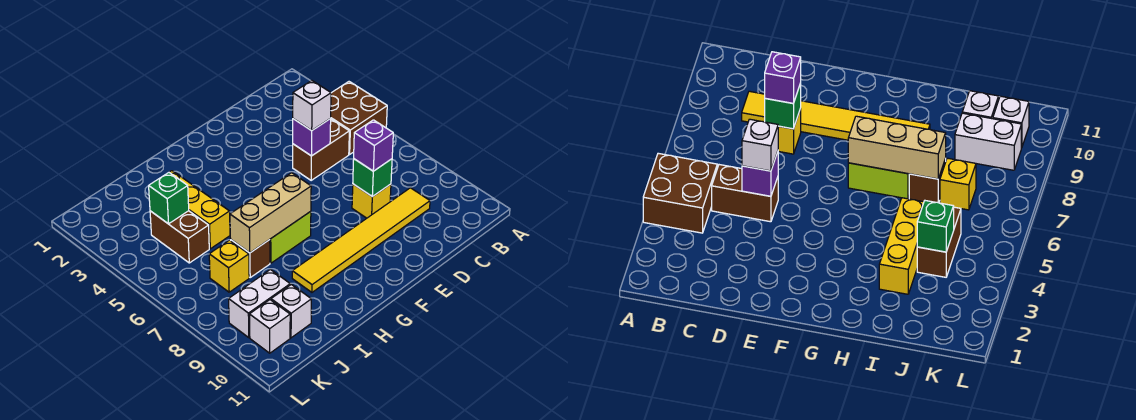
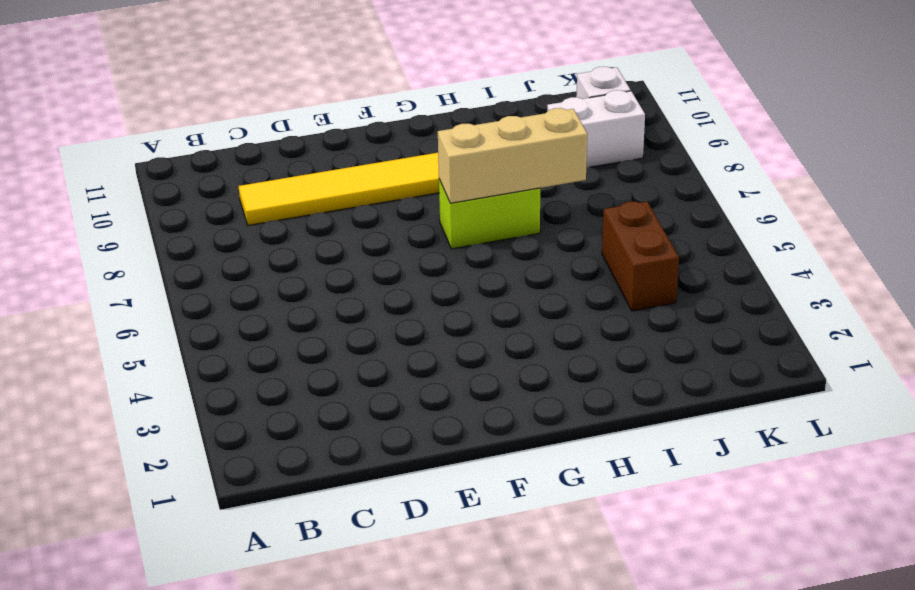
none -> brown brick A4:B5 level 1
none -> brown brick C5:D5 level 1
none -> yellow brick D8 level 1

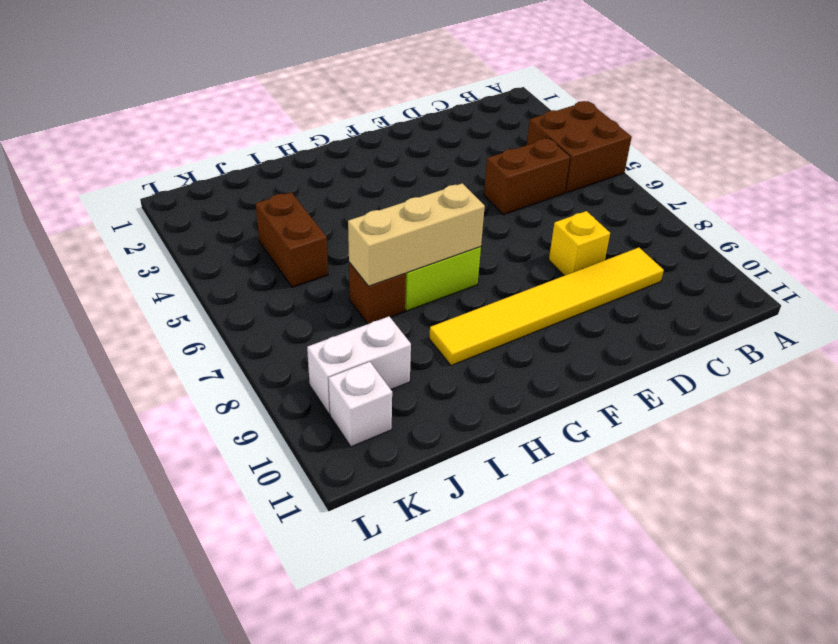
none -> yellow brick I3:I5 level 1
none -> yellow brick J7 level 1
none -> white brick J10 level 1

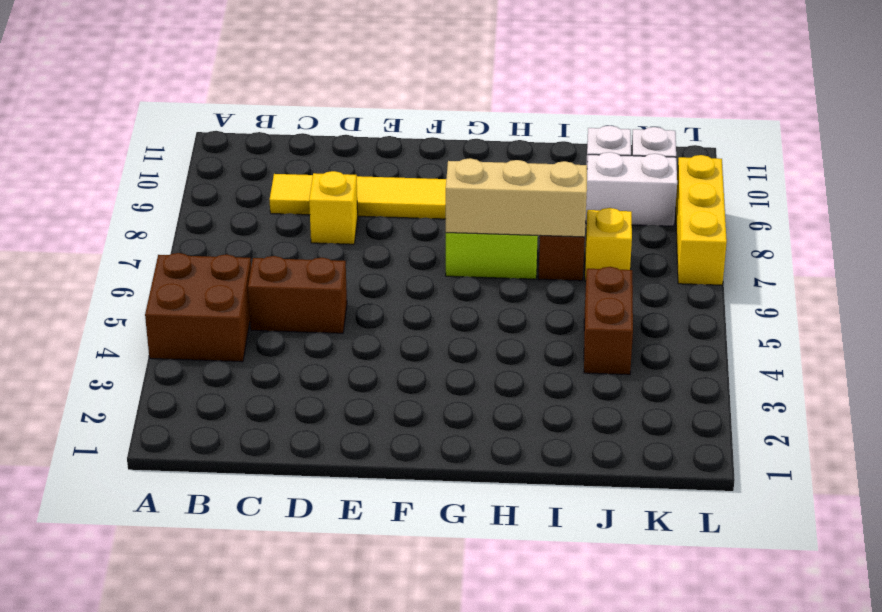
yellow brick L7:L9 level 1 -> yellow brick I3:I5 level 1
none -> purple brick D5 level 2
none -> green brick D8 level 2
none -> green brick J4 level 2

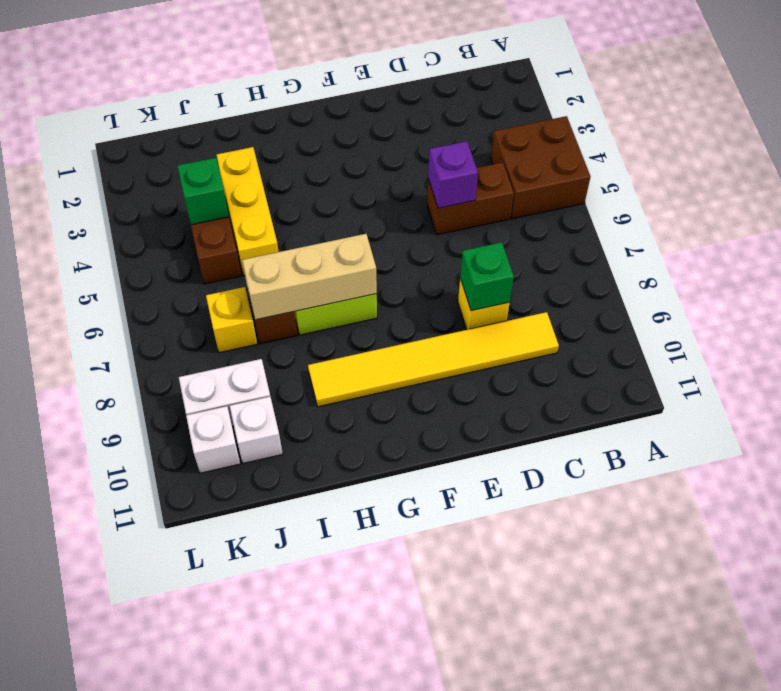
none -> white brick D5 level 3
none -> purple brick D8 level 3

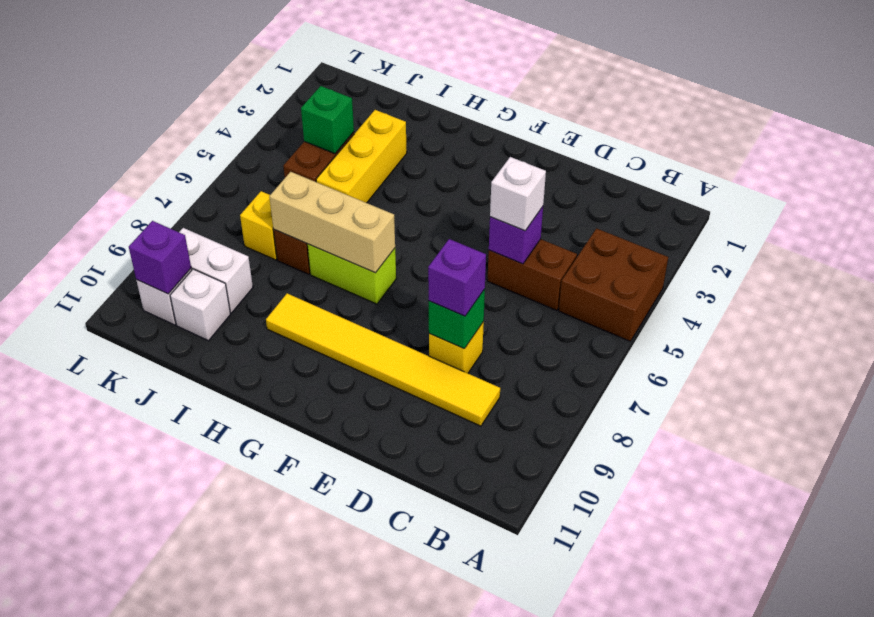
purple brick K10 level 2 -> none

